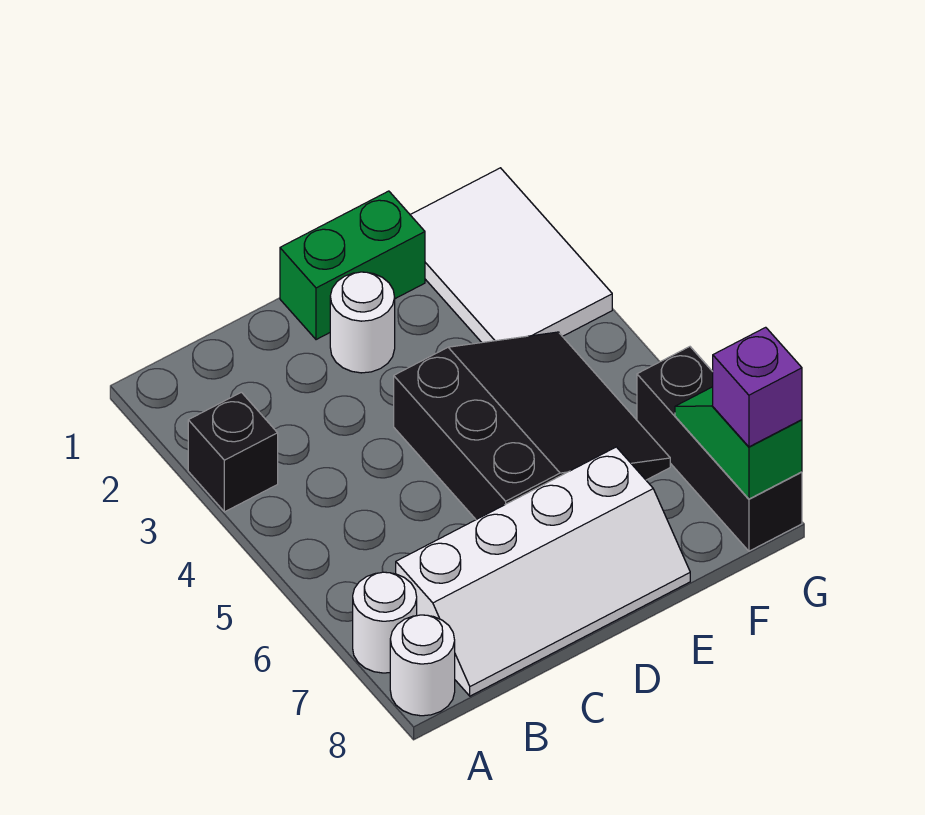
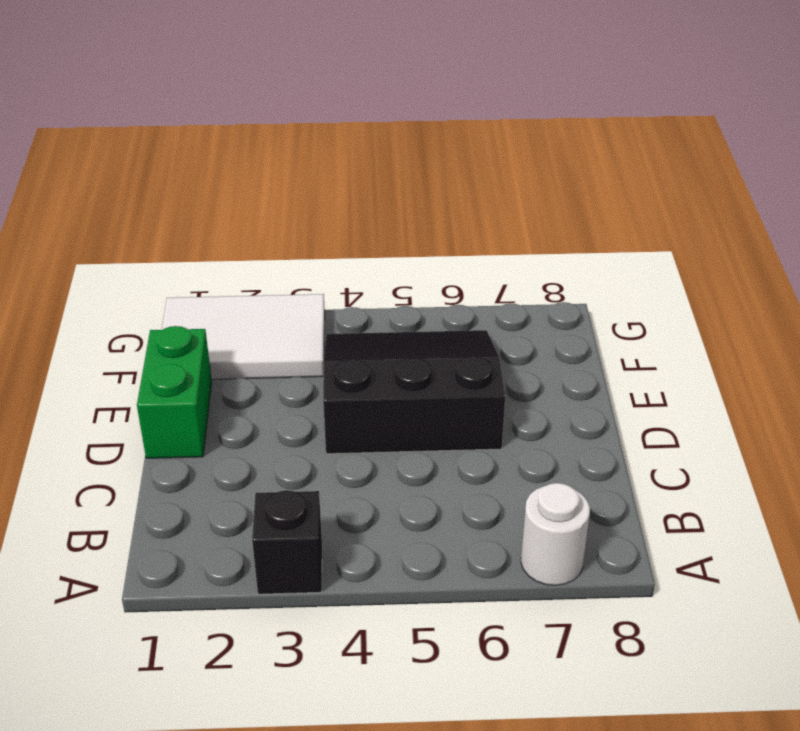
none -> white round brick A8 level 1
none -> white slope B7:E8 level 1 top 7

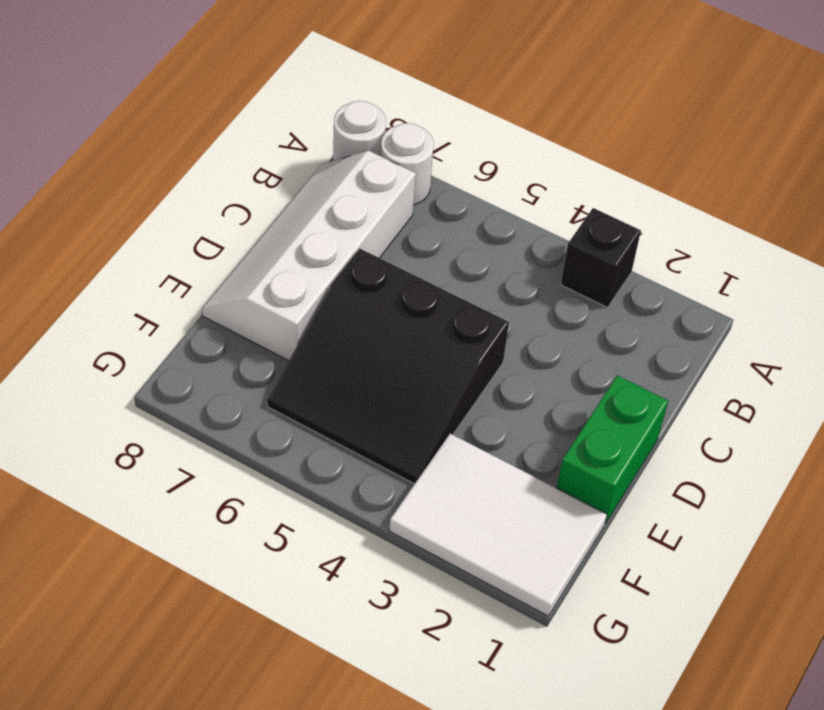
none -> white round brick D2 level 1
none -> black brick G6:G8 level 1

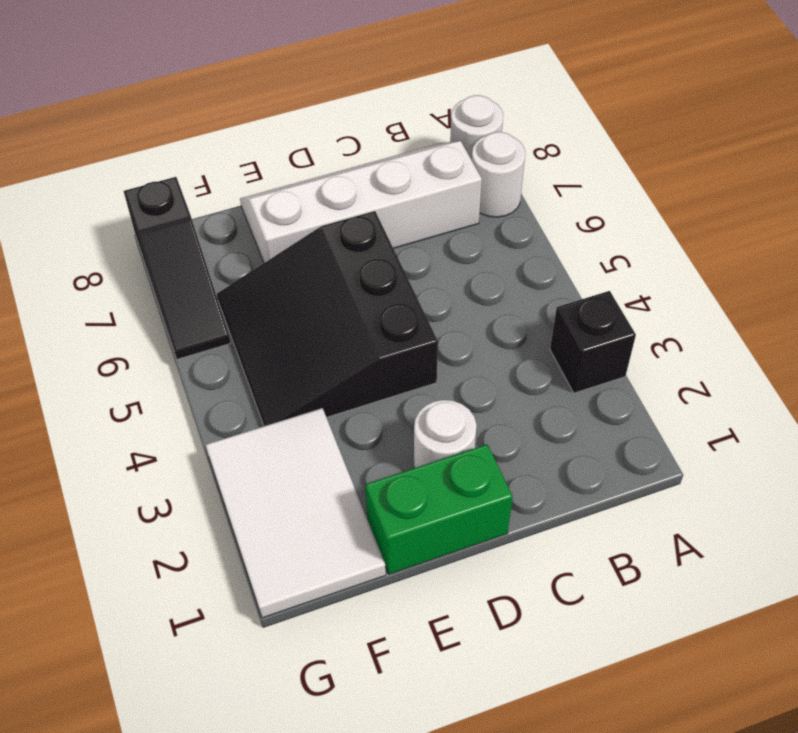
black slope G6:G8 level 1 top 8 -> black brick G6:G8 level 1
none -> green slope G7:G8 level 2 top 8
none -> purple brick G8 level 3

